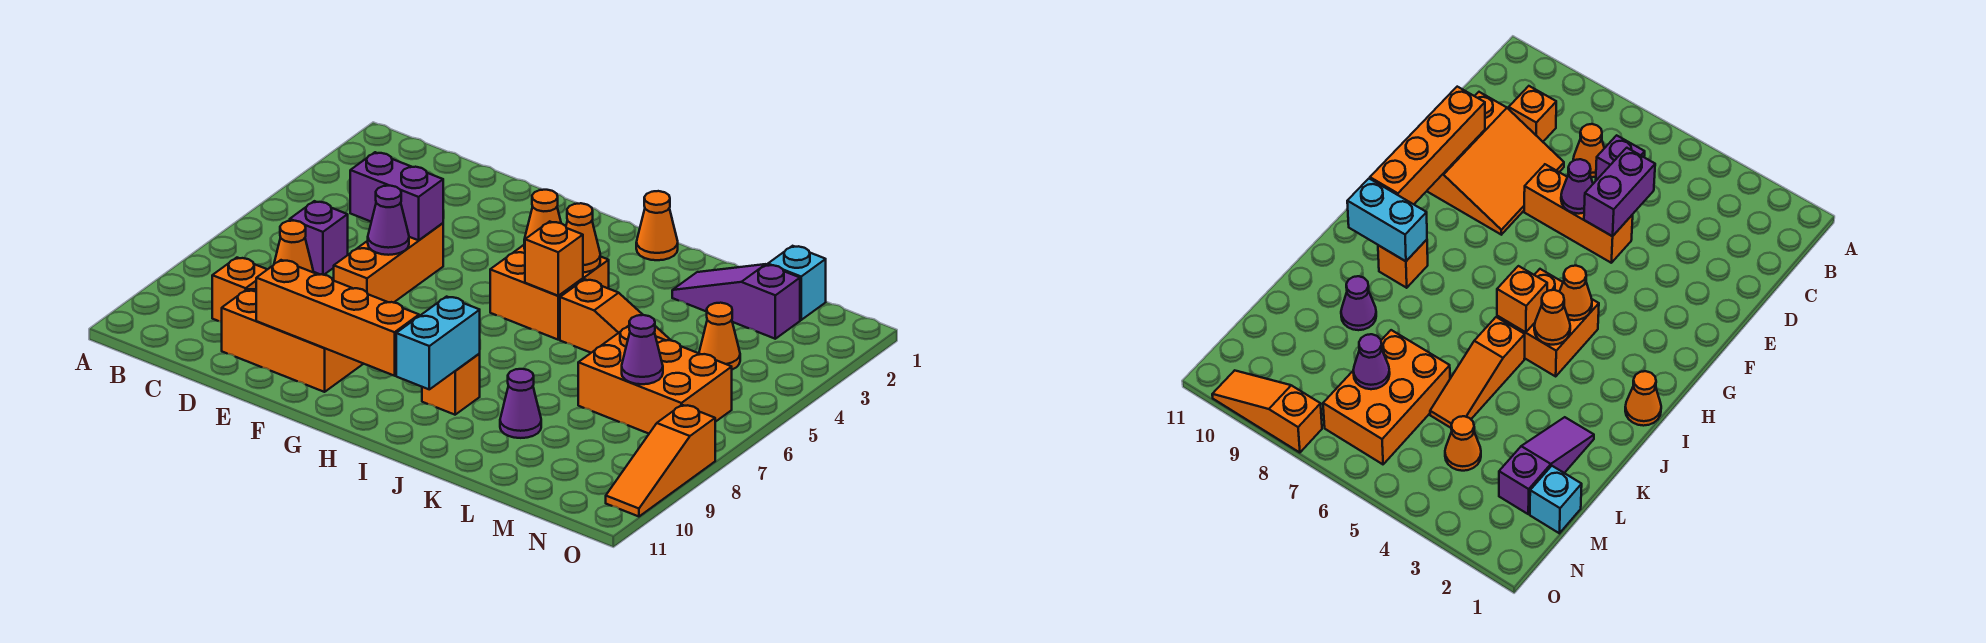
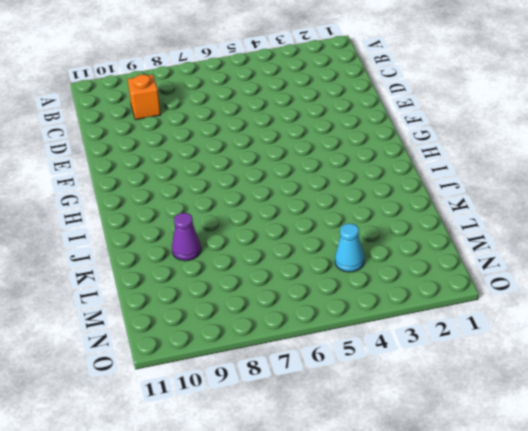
cyan cone M4 level 1 -> orange cone M4 level 1
none -> purple brick C6 level 1
none -> orange cone C7 level 1
none -> orange slope D8:F10 level 1 top 10

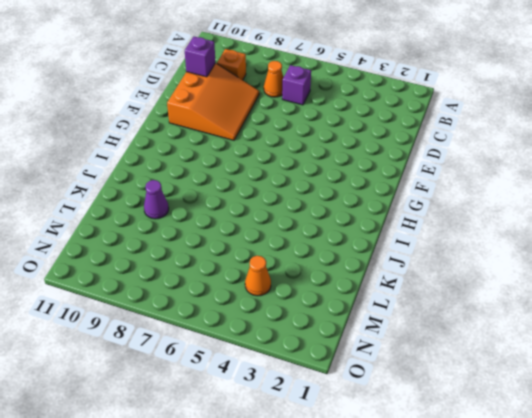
purple brick D10 level 2 -> none
none -> orange brick E5:E7 level 1
none -> orange brick H4:I5 level 1
none -> orange cone I1 level 1

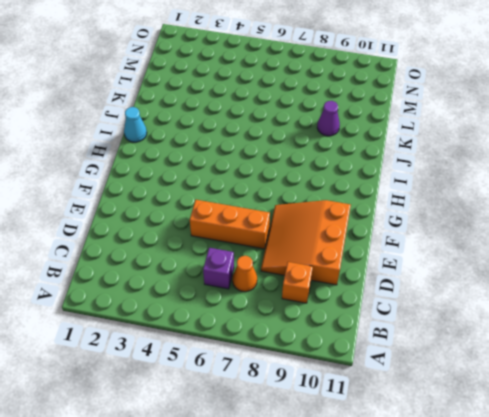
cyan cone I1 level 1 -> orange cone I1 level 1
none -> orange brick H4:I5 level 1
none -> orange brick I9 level 1
none -> orange slope J5:L5 level 1 top J

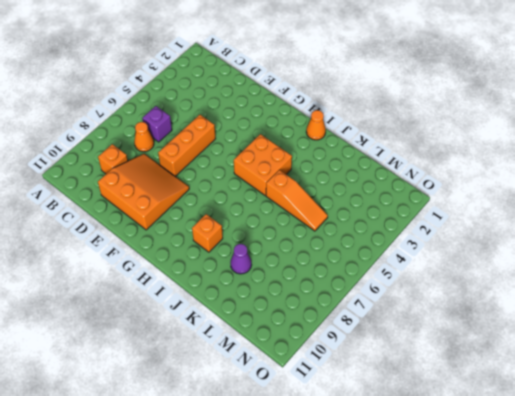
none -> purple slope K2:M2 level 1 top M
none -> orange brick L6:N7 level 1
none -> cyan brick M1 level 1

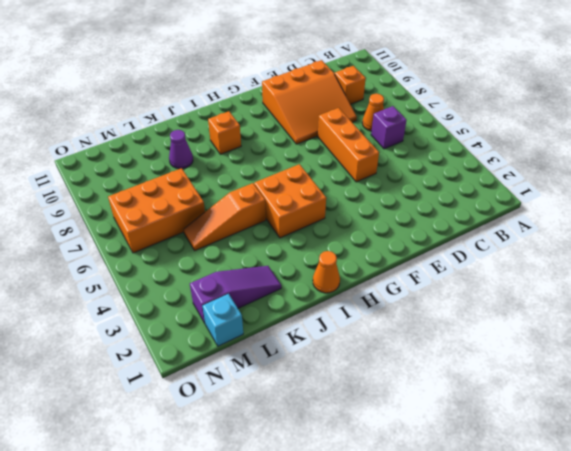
none -> orange cone M4 level 1
none -> orange slope O8:O10 level 1 top 8
none -> purple brick D5:E5 level 2

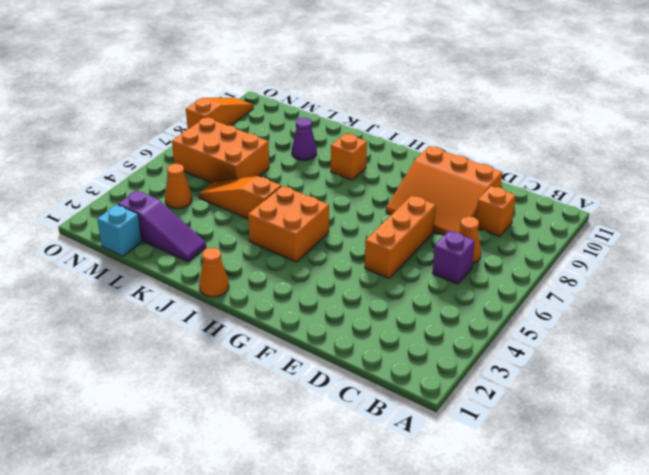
none -> purple brick D5:E5 level 2
none -> purple cone E6 level 2
none -> orange brick E10:H10 level 2

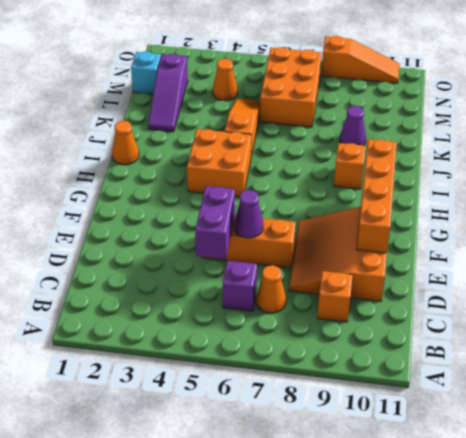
none -> orange cone H4 level 2
none -> orange cone I4 level 2
none -> orange brick I5 level 2

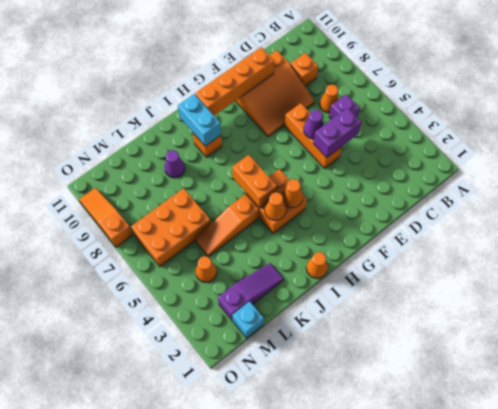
orange brick I5:I6 level 2 -> orange brick I5 level 2
none -> purple cone M7 level 2

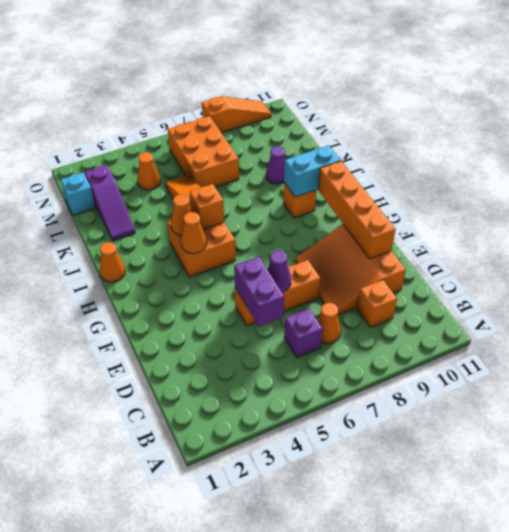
none -> purple cone M7 level 2

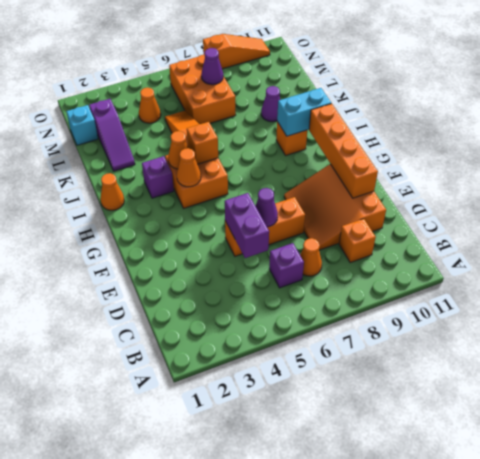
purple brick I3 level 1 -> none

